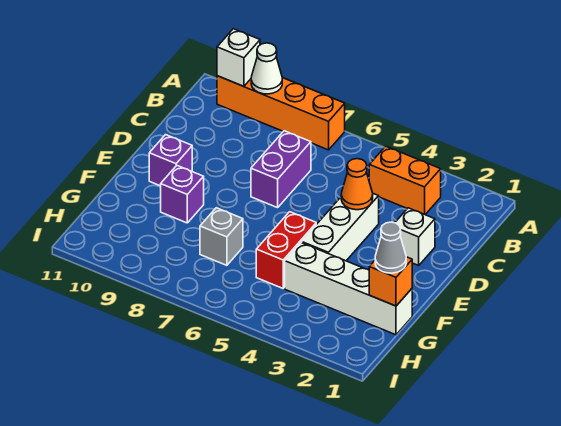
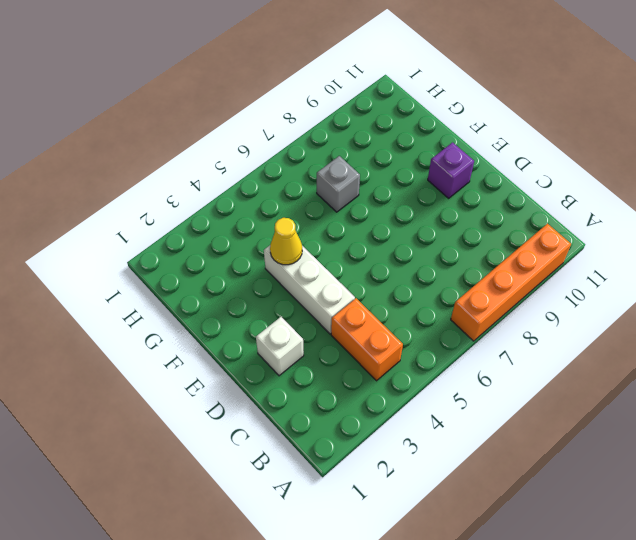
orange brick B4:C4 level 1 -> orange brick B3:B4 level 1
yellow cone F4 level 2 -> none
none -> purple brick C7:D7 level 1
none -> red brick F5:G5 level 1
none -> purple brick F9 level 1

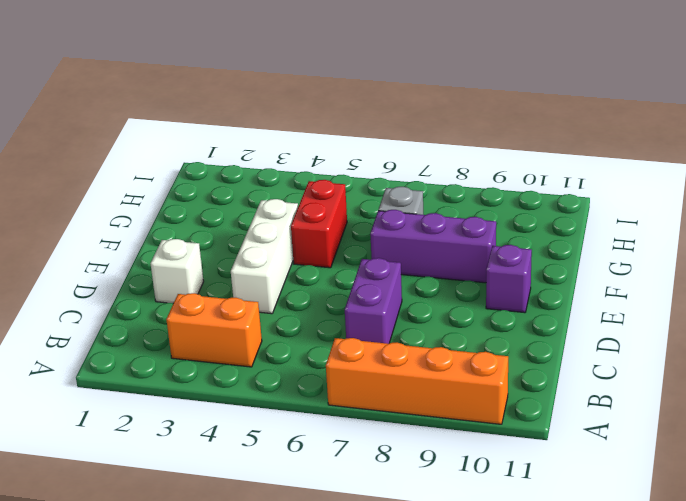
purple brick F7:F9 level 1 -> purple brick F9 level 1
none -> white brick G1:G4 level 1
none -> white cone A9 level 2
none -> white brick A10 level 2

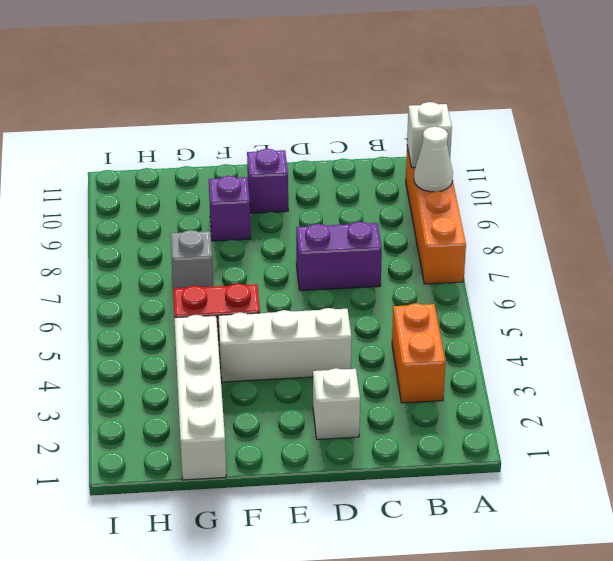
none -> orange cone D4 level 2
none -> orange brick G1 level 2
none -> grey cone G1 level 3

